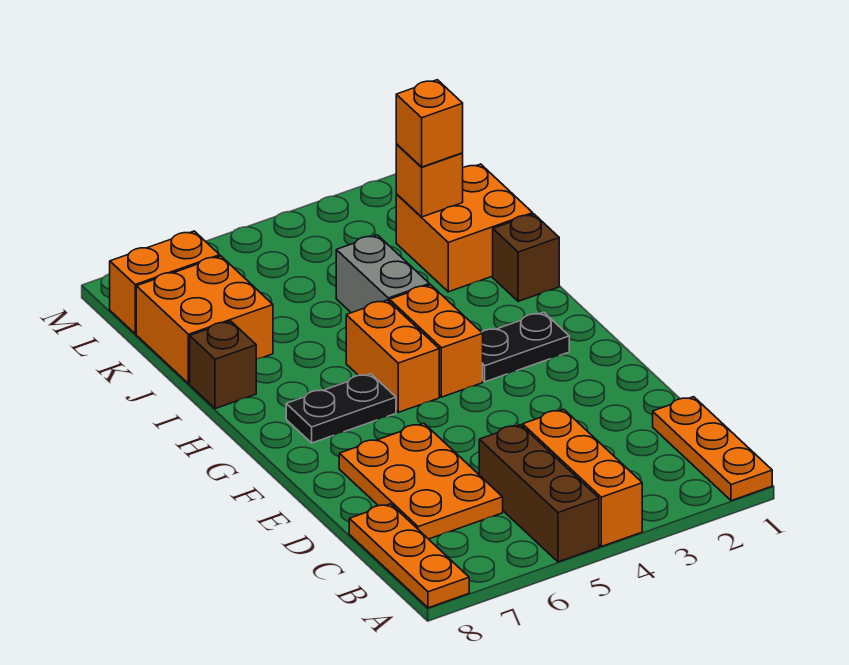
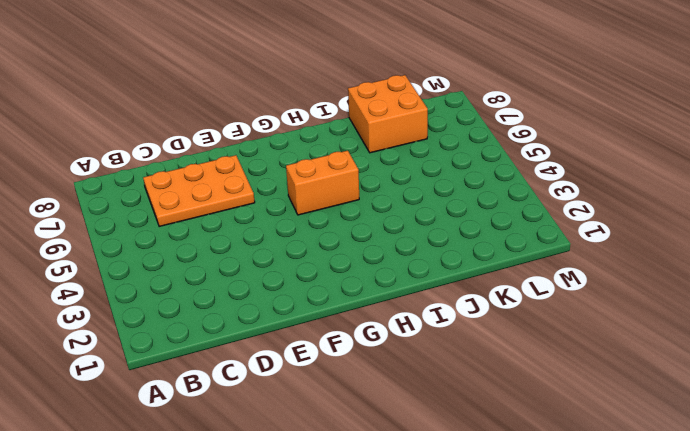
none -> orange plate A1:C1 level 1
none -> orange brick A4:C4 level 1
none -> brown brick A5:C5 level 1

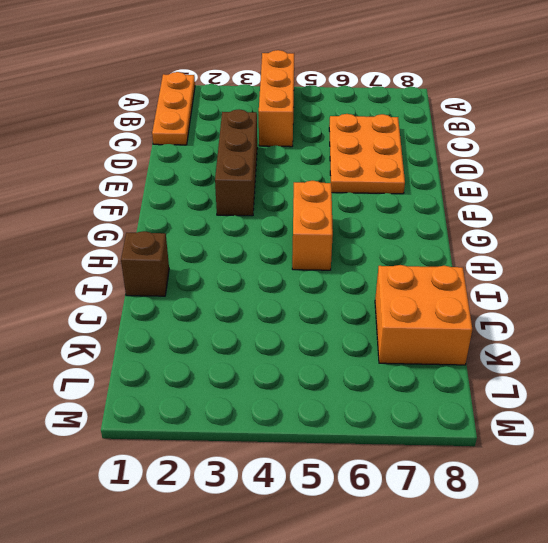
brown brick D3:F3 level 1 -> brown brick A5:C5 level 1
none -> orange plate A8:C8 level 1
none -> black plate G2:G3 level 1
none -> orange brick G4:H4 level 1

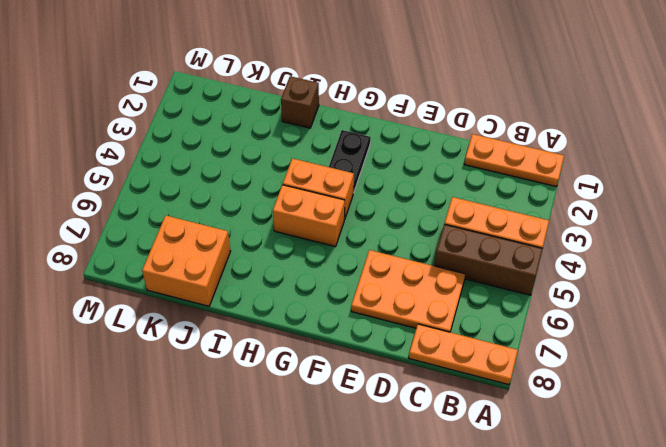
none -> black plate G6:G7 level 1
none -> grey brick I4:J4 level 1
none -> brown brick I8 level 1

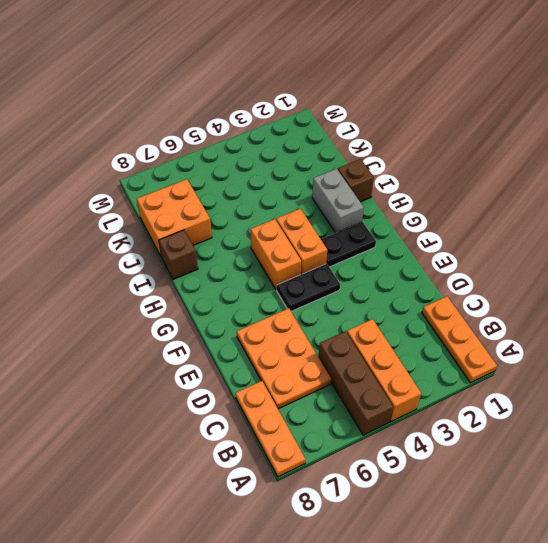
black plate F4:F5 level 1 -> black plate G6:G7 level 1
grey brick H2:I2 level 1 -> grey brick I4:J4 level 1
none -> orange brick J1:K2 level 1
none -> orange brick L7:L8 level 1
none -> orange brick K2 level 2

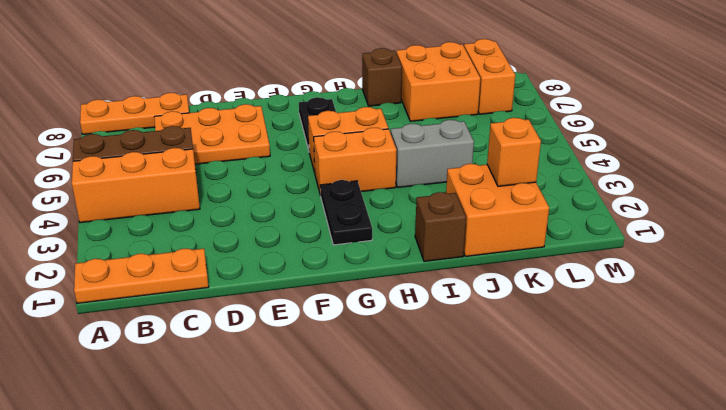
none -> orange brick K2 level 3

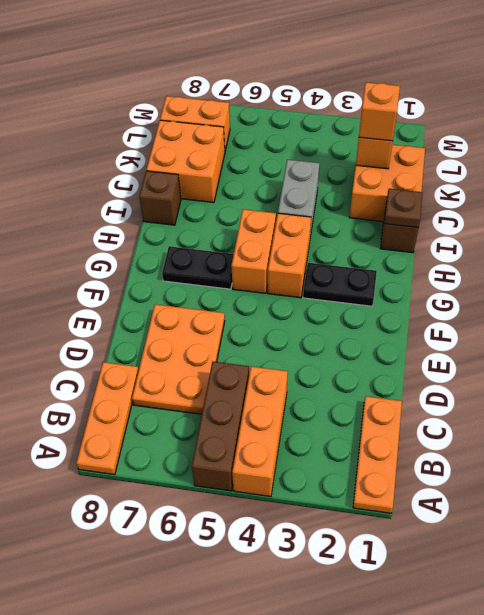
brown plate I1 level 2 -> none

